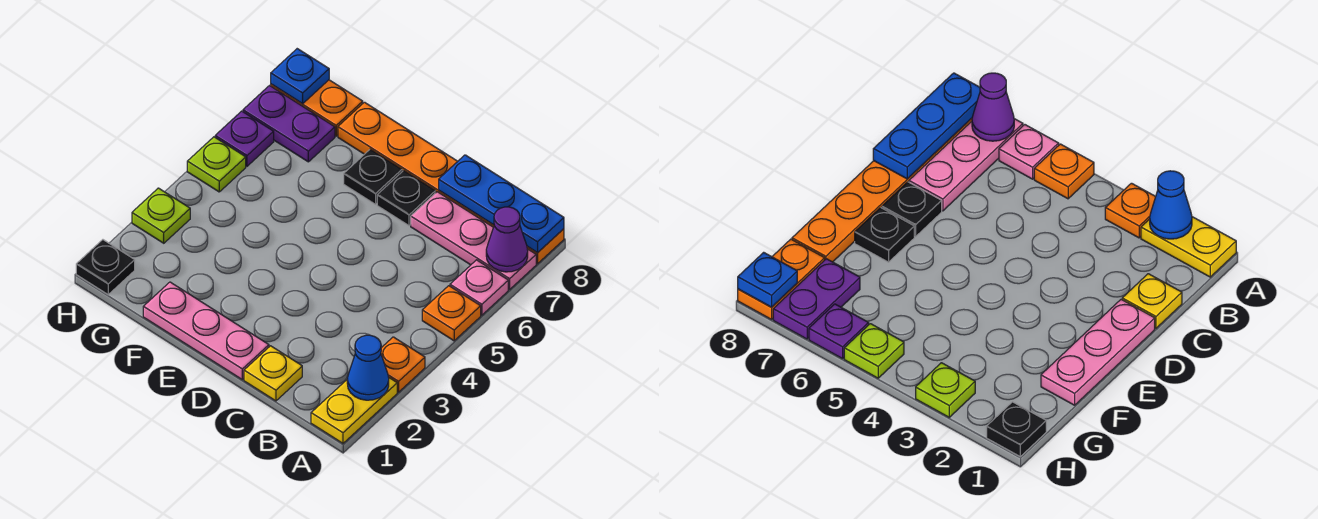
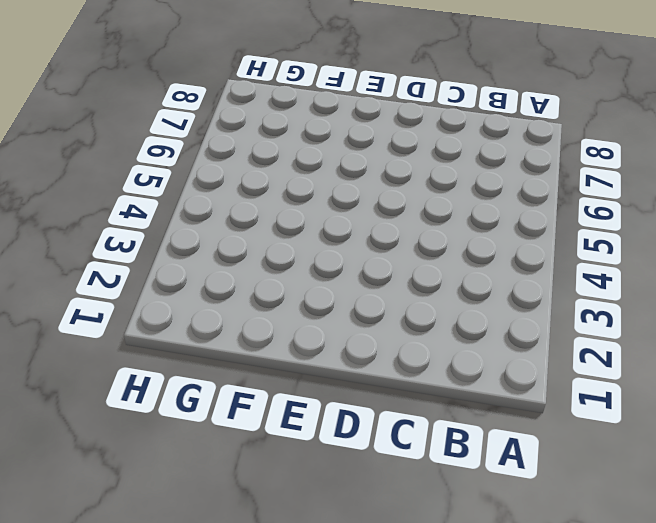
none -> yellow plate A1:A2 level 1
none -> orange plate A3 level 1
none -> orange plate A5 level 1

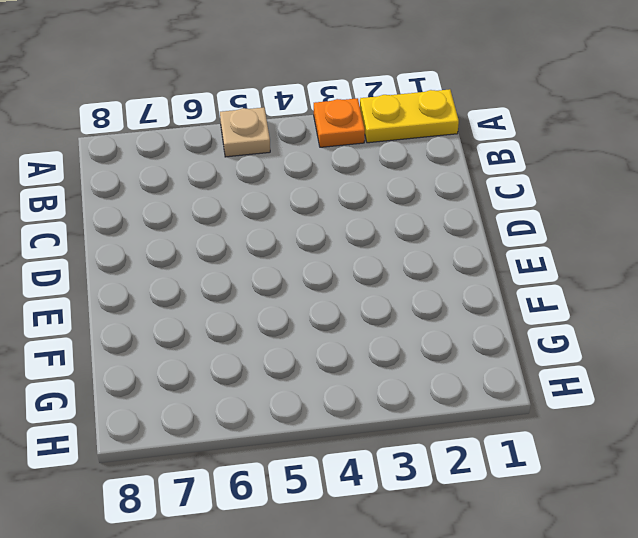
tan plate A5 level 1 -> orange plate A5 level 1
none -> pink plate A6 level 1
none -> pink plate A7:C7 level 1
none -> orange plate A8:F8 level 1

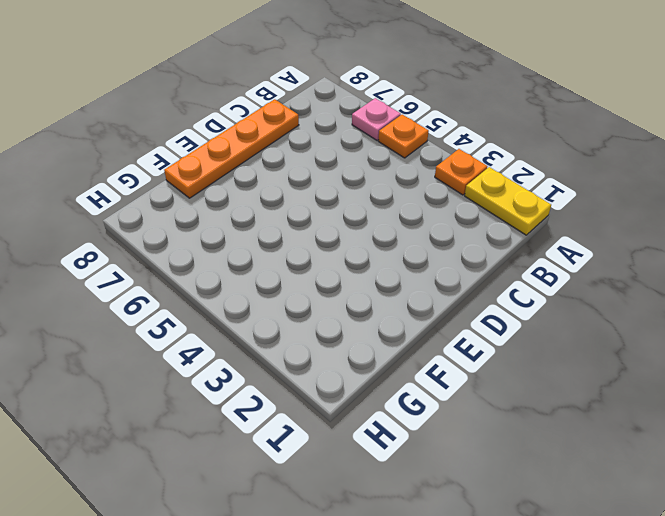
orange plate C8:F8 level 1 -> orange plate A8:F8 level 1
none -> pink plate A7:C7 level 1
none -> yellow plate C1 level 1
none -> pink plate D1:F1 level 1

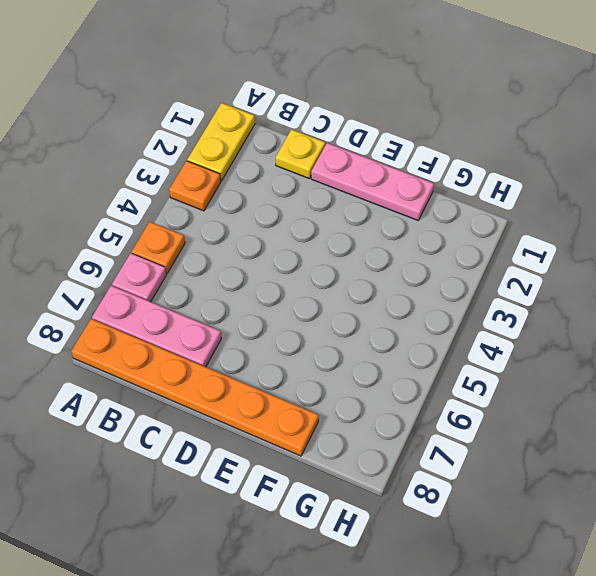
none -> black plate D7 level 1
none -> black plate E7 level 1
none -> purple plate G7:H7 level 1

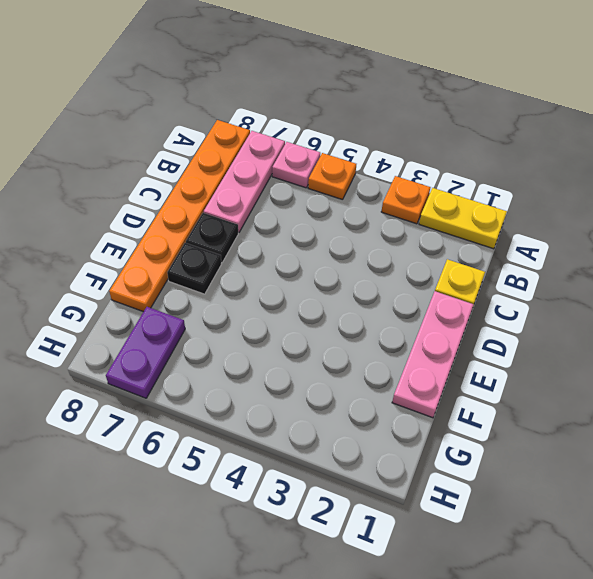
none -> orange plate G8:H8 level 1
none -> black plate H1 level 1
none -> lime plate H3 level 1

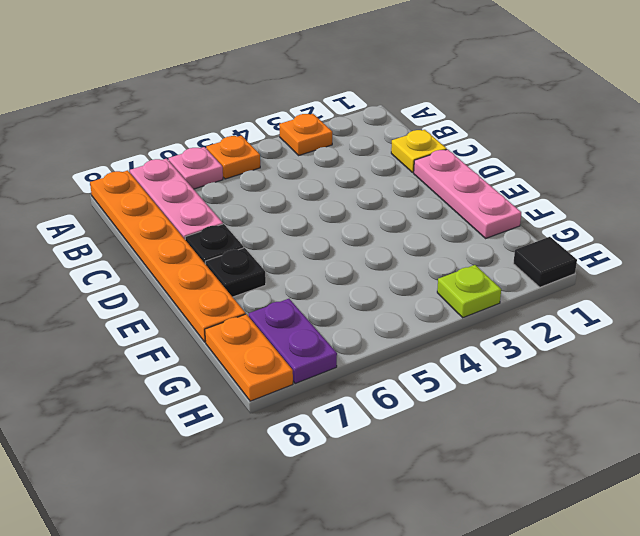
black tile H1 level 1 -> black plate H1 level 1
none -> yellow plate A1:A2 level 1
none -> lime plate H5 level 1
none -> purple plate H6 level 1

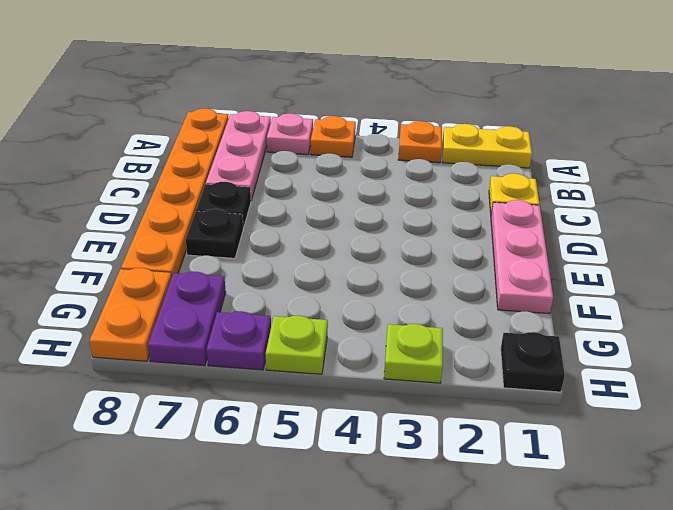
none -> blue cone A2 level 2
none -> purple cone A7 level 2
none -> blue plate A8:C8 level 2

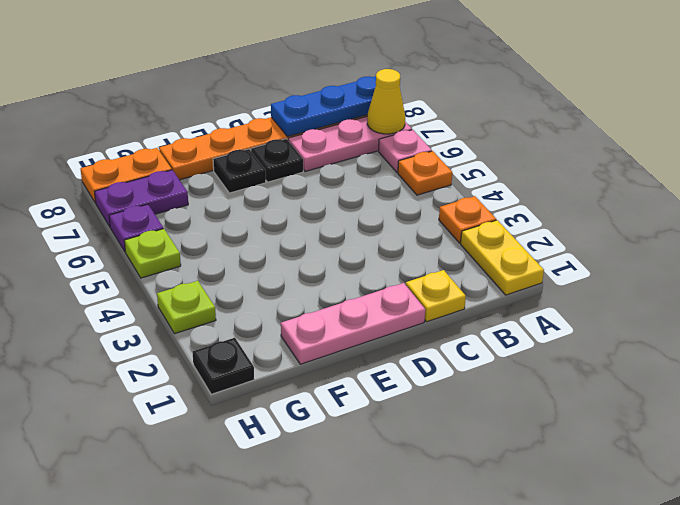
yellow cone A7 level 2 -> purple cone A7 level 2
none -> blue cone A2 level 2
none -> blue plate H8 level 2

